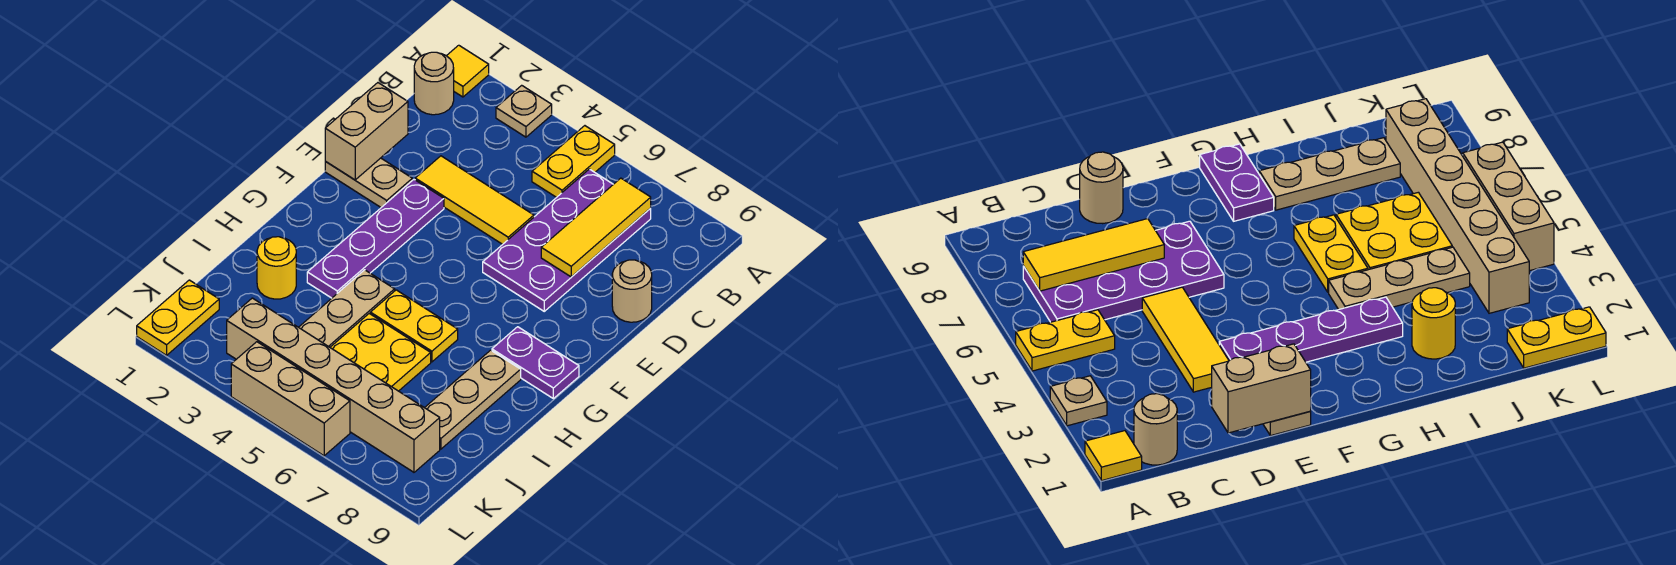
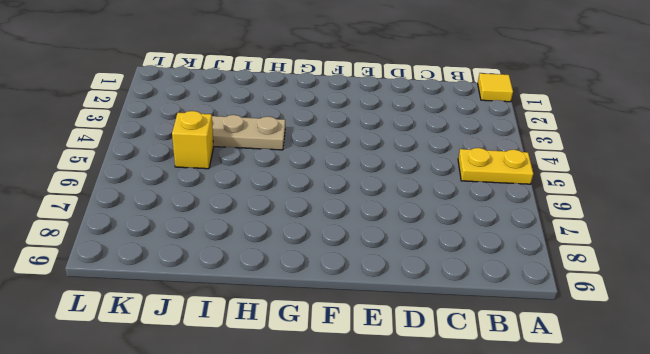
yellow brick J5 level 1 -> yellow plate I5:J6 level 1
none -> tan plate A3 level 1
none -> tan round brick B1 level 1
none -> purple plate B6:E7 level 1

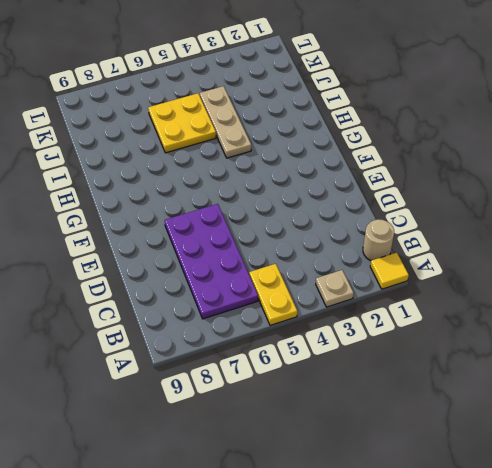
none -> yellow tile D3:D5 level 1
none -> tan round brick D9 level 1
none -> tan plate E1:E2 level 1

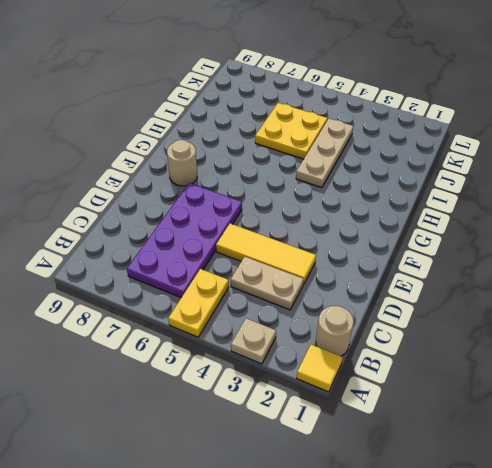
tan plate C3:C4 level 1 -> tan plate E1:E2 level 1
tan round brick F8 level 1 -> tan round brick D9 level 1
none -> purple plate E3:H3 level 1
none -> purple plate G8:G9 level 1
none -> yellow plate H5:H6 level 1

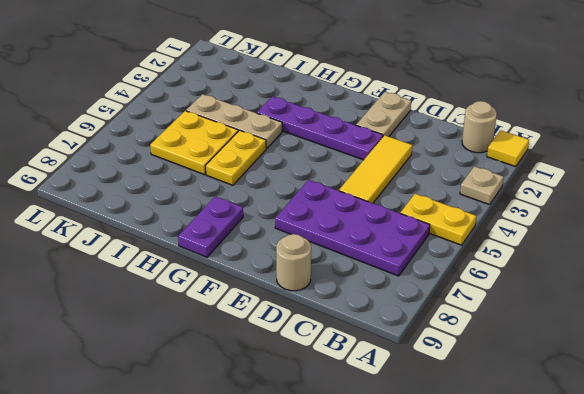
none -> tan plate H8:J8 level 1
none -> yellow round brick I2 level 1
none -> yellow plate K1:L1 level 1

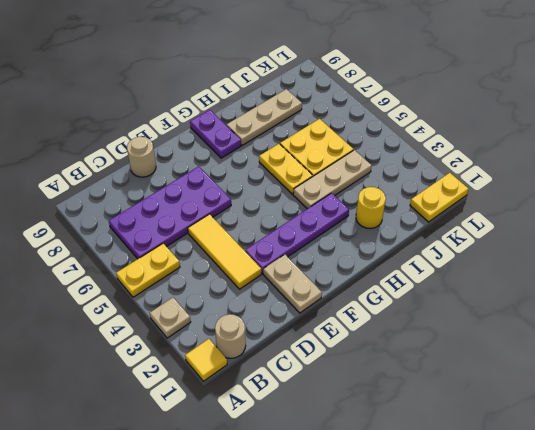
none -> tan brick K3:K8 level 1
none -> tan brick L4:L6 level 1
none -> yellow tile B7:D7 level 2

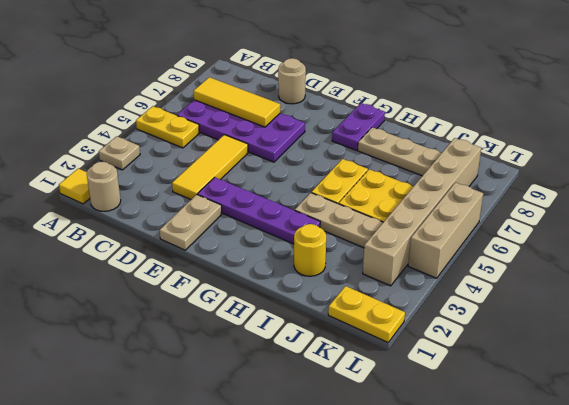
none -> tan brick D1:E1 level 2

